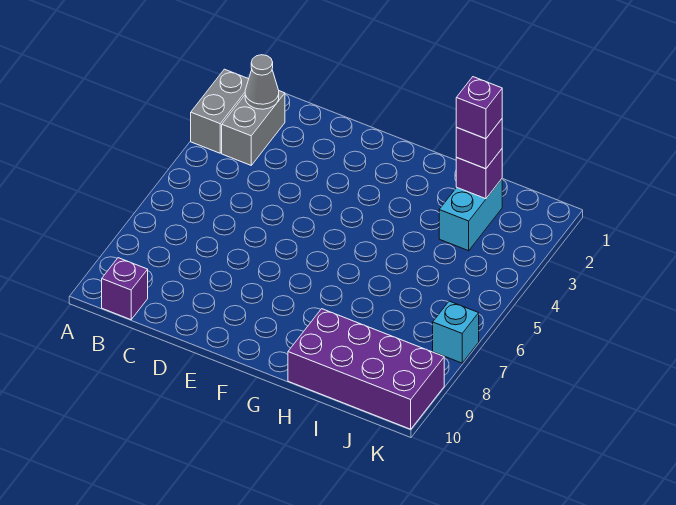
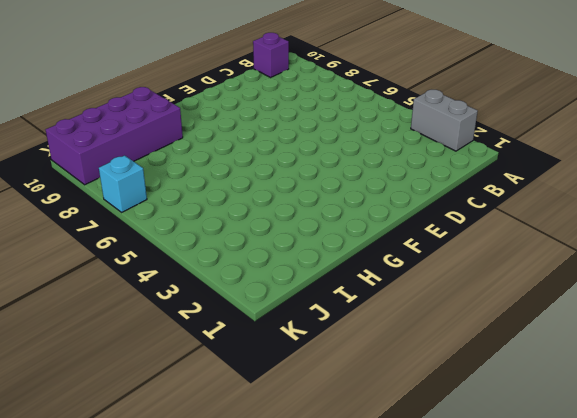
none -> grey brick B2:B3 level 1
none -> cyan brick I2:I3 level 1

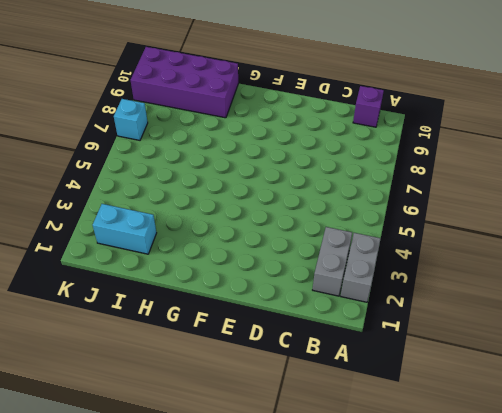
cyan brick I2:J2 level 1 -> cyan brick I2:I3 level 1
none -> grey cone B2 level 2
none -> purple brick I2 level 2

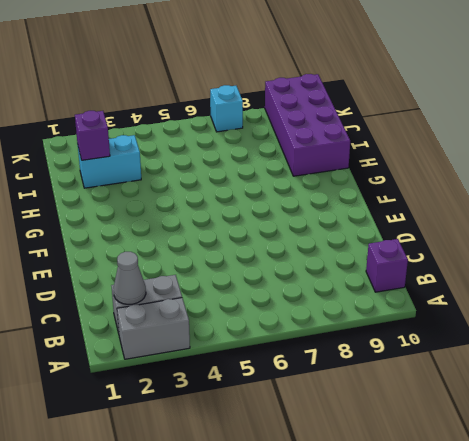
none -> purple brick I2 level 3
none -> purple brick I2 level 4

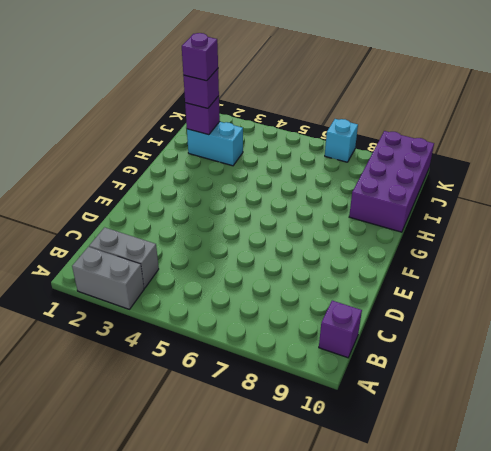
none -> grey cone B2 level 2

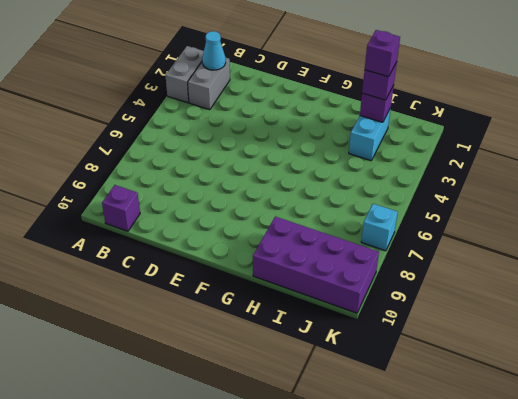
cyan cone B2 level 2 -> grey cone B2 level 2

